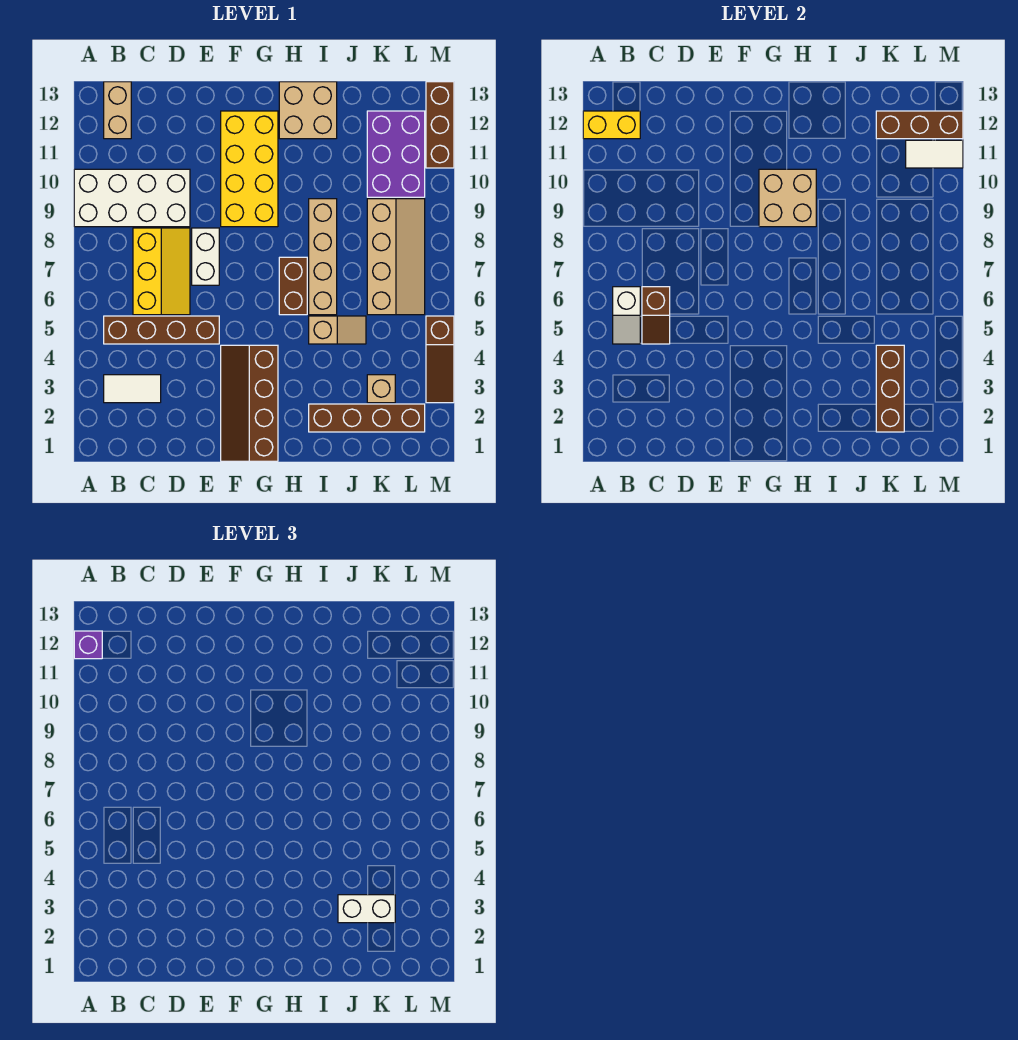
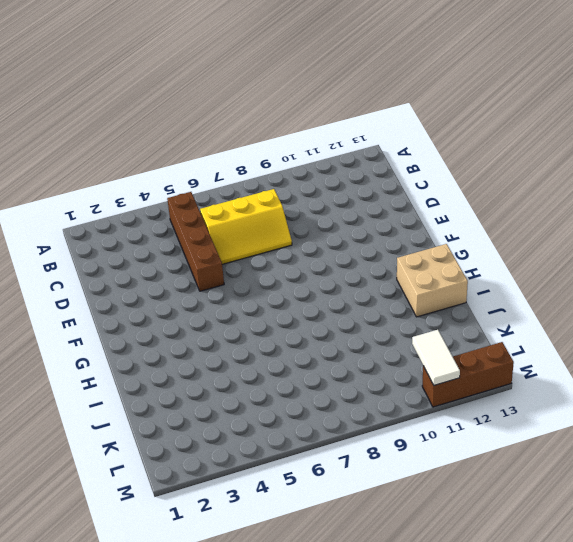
none -> white brick A9:D10 level 1
none -> white tile B3:C3 level 1
none -> tan brick B12:B13 level 1

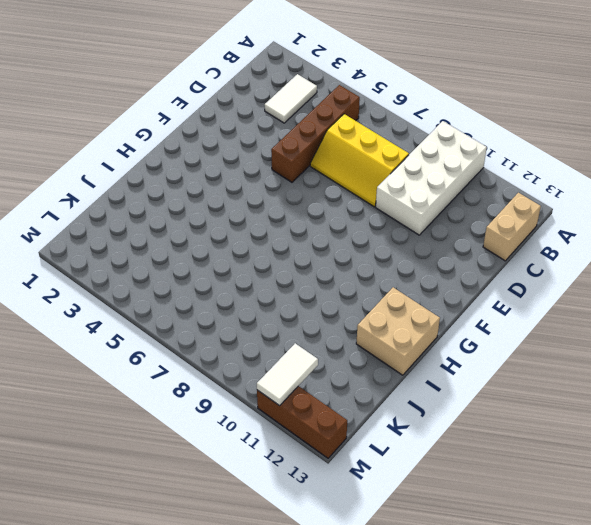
tan brick B13:C13 level 1 -> tan brick B12:B13 level 1
none -> white brick E7:E8 level 1
none -> brown slope F1:G4 level 1 top G
none -> yellow brick F9:G12 level 1

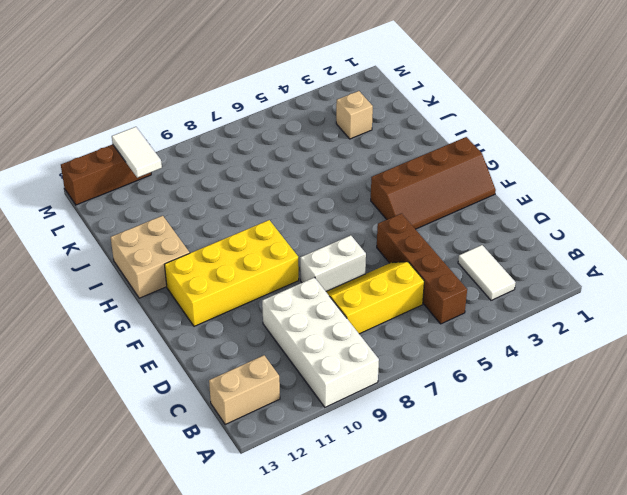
none -> brown brick H6:H7 level 1
none -> brown brick I2:L2 level 1
none -> tan slope I5:J5 level 1 top I

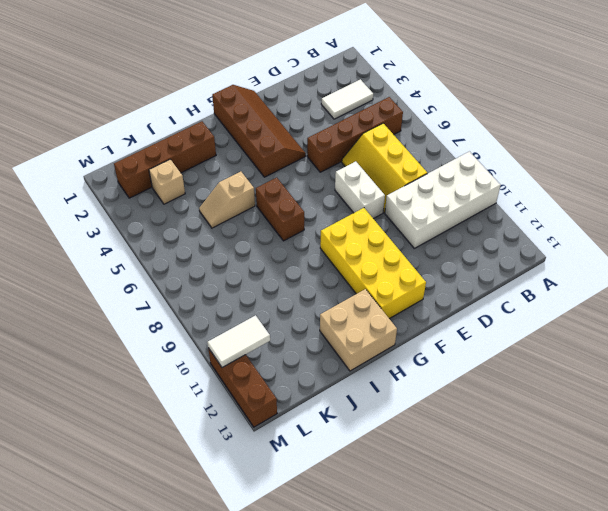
none -> tan brick B12:B13 level 1
none -> tan brick I6:I9 level 1
none -> tan slope K6:L9 level 1 top K

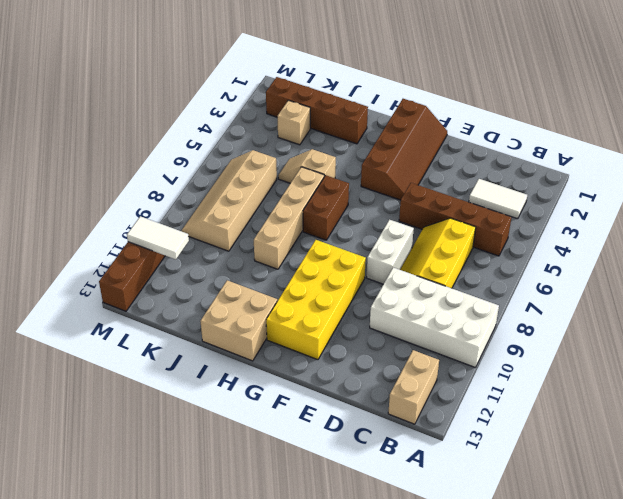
none -> purple brick K10:L12 level 1
none -> brown slope M3:M5 level 1 top 5
none -> yellow brick A12:B12 level 2

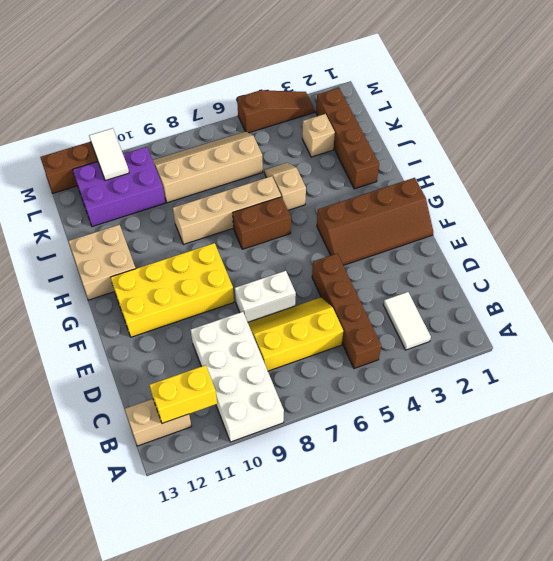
yellow brick B11:B12 level 2 -> yellow brick A12:B12 level 2
none -> white slope B5:B6 level 2 top 6
none -> brown slope C5:C6 level 2 top 6
none -> tan brick G9:H10 level 2

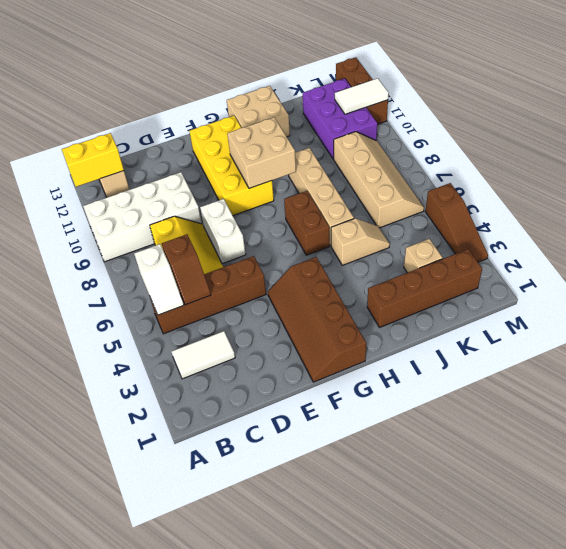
none -> brown brick K2:K4 level 2
none -> brown brick K12:M12 level 2
none -> purple brick A12 level 3

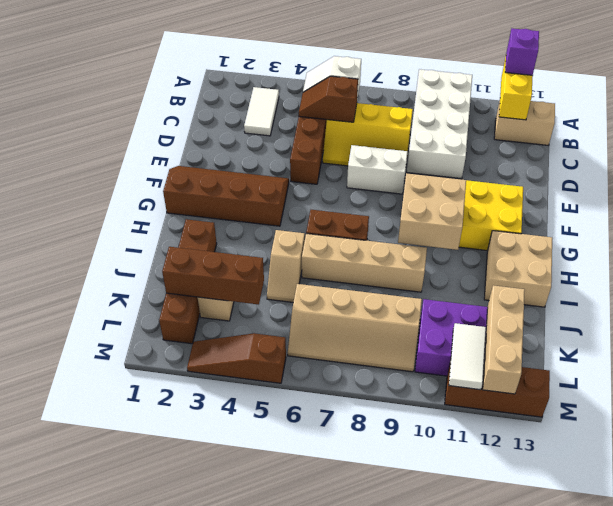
tan brick K12:M12 level 2 -> brown brick K12:M12 level 2
none -> white brick J3:K3 level 3

